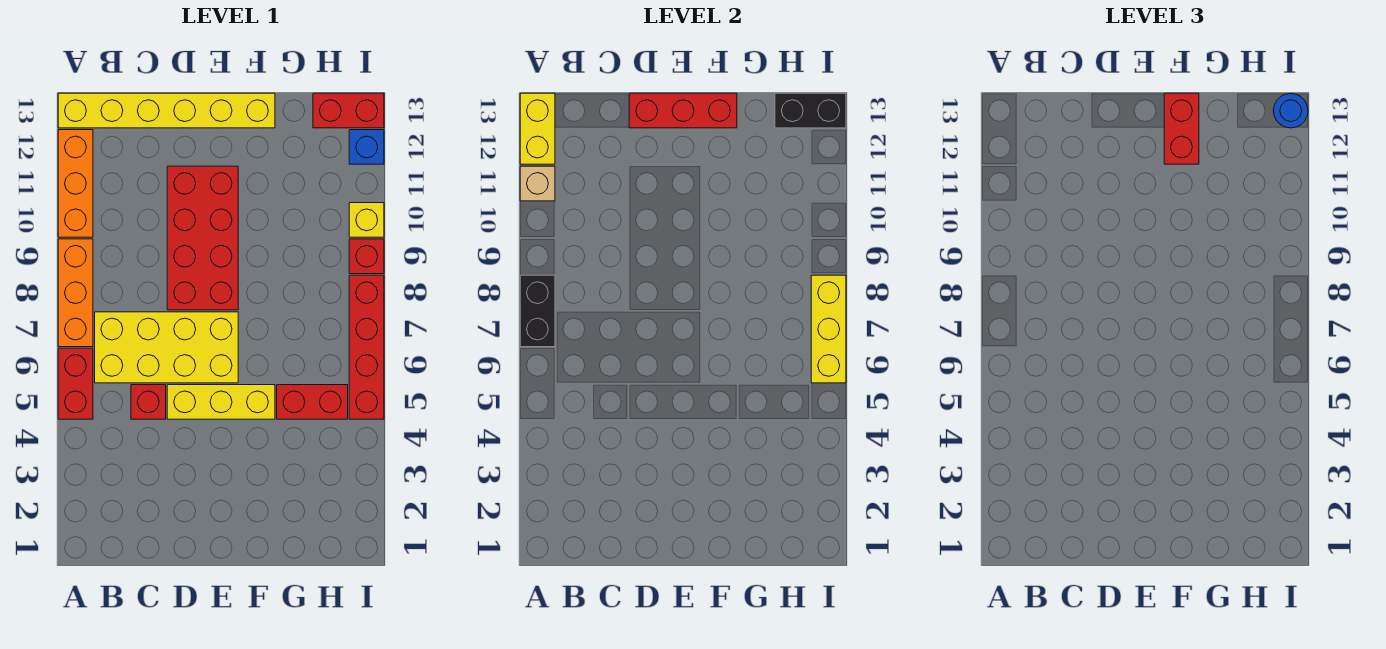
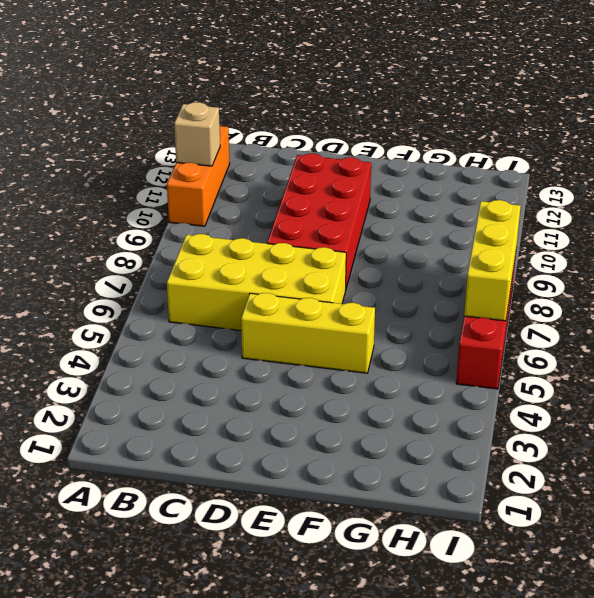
none -> red brick A5:A6 level 1
none -> orange brick A7:A9 level 1
none -> yellow brick A13:F13 level 1

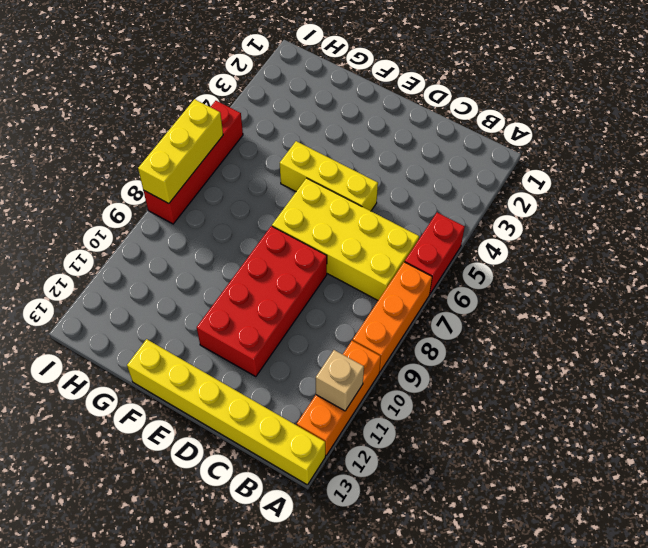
none -> red brick C5 level 1
none -> red brick G5:H5 level 1
none -> red brick H13:I13 level 1

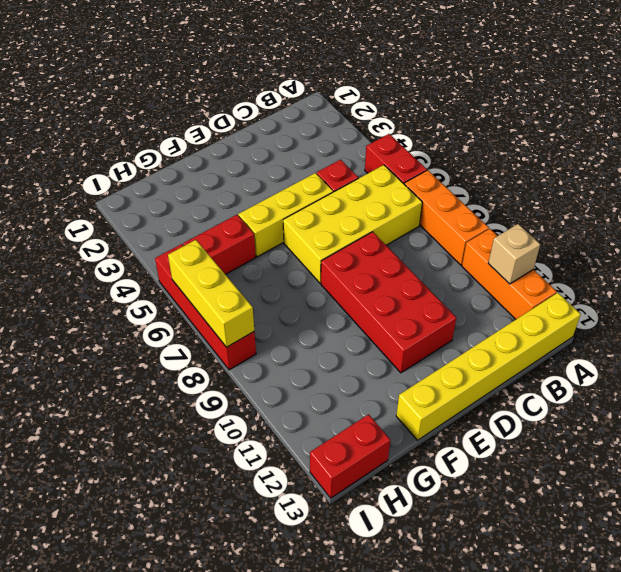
none -> red brick I9 level 1
none -> yellow brick I10 level 1
none -> blue brick I12 level 1

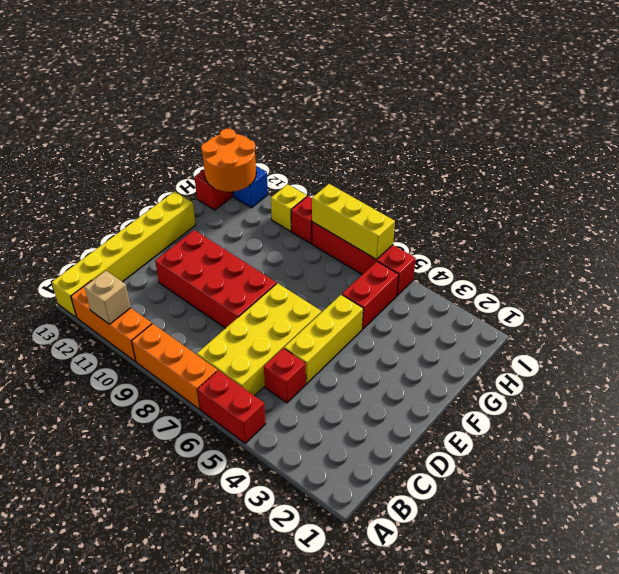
orange round brick H12:I13 level 2 -> black brick H13:I13 level 2
none -> black brick A7:A8 level 2
none -> yellow brick A12:A13 level 2
none -> red brick D13:F13 level 2

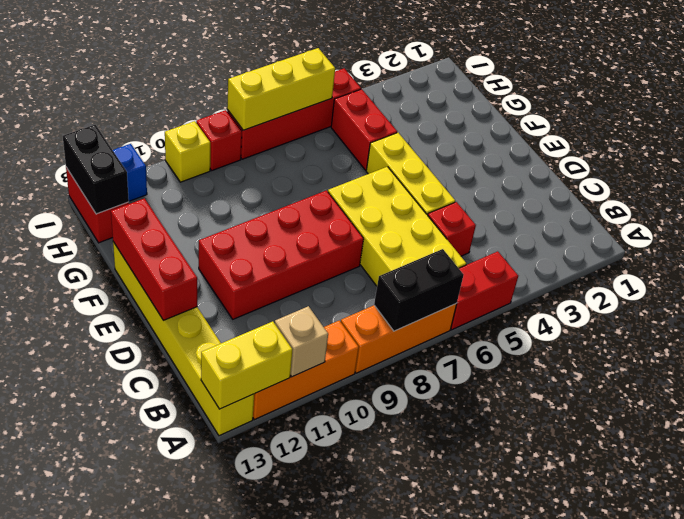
none -> red brick F12:F13 level 3
none -> blue round brick I13 level 3

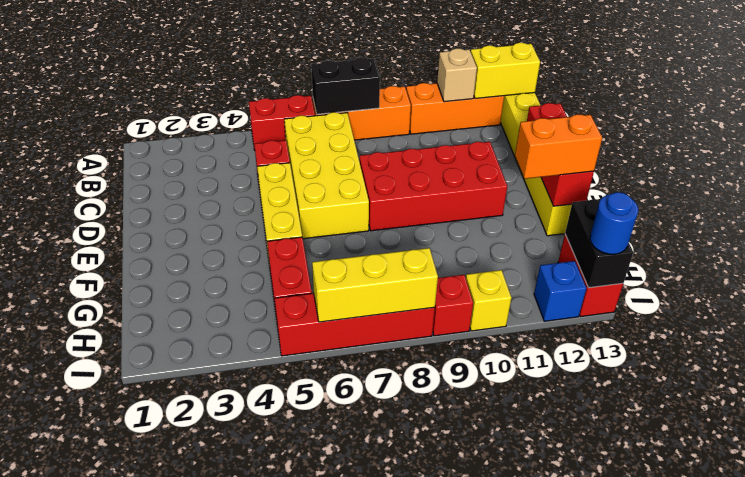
orange brick F12:F13 level 3 -> red brick F12:F13 level 3

